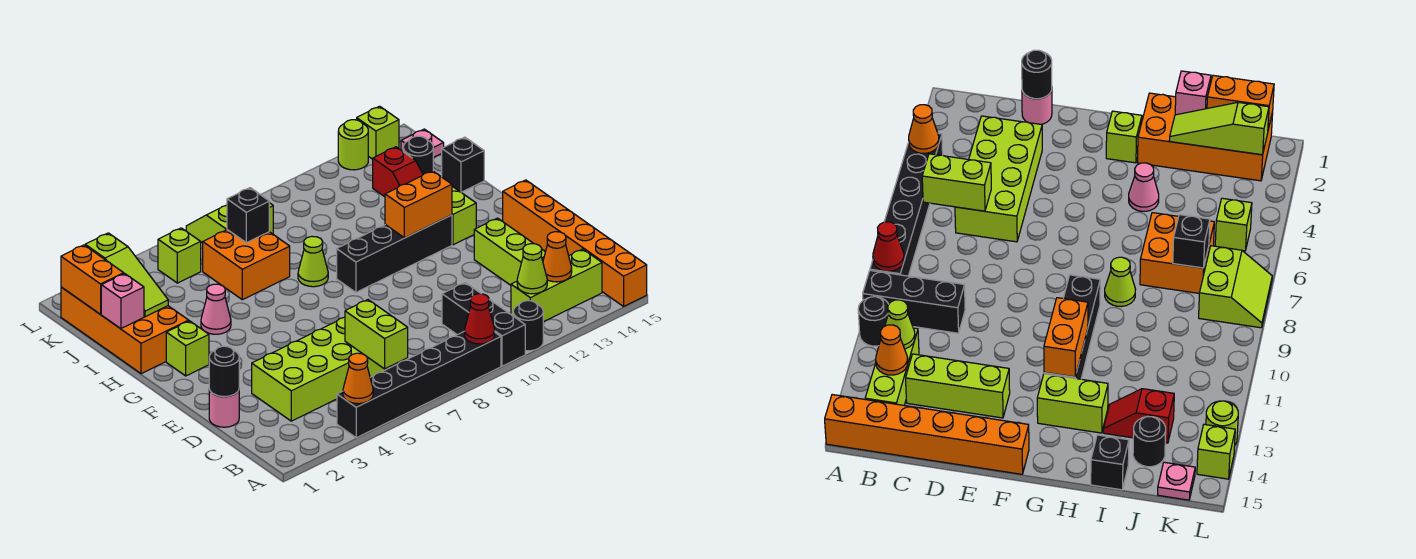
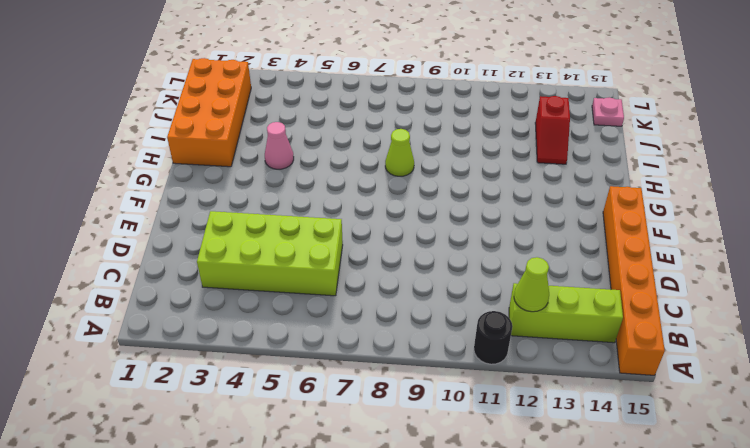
none -> black brick A4:A9 level 1
none -> black brick A10:C10 level 1
none -> lime brick C13:E13 level 1
none -> pink round brick D1 level 1

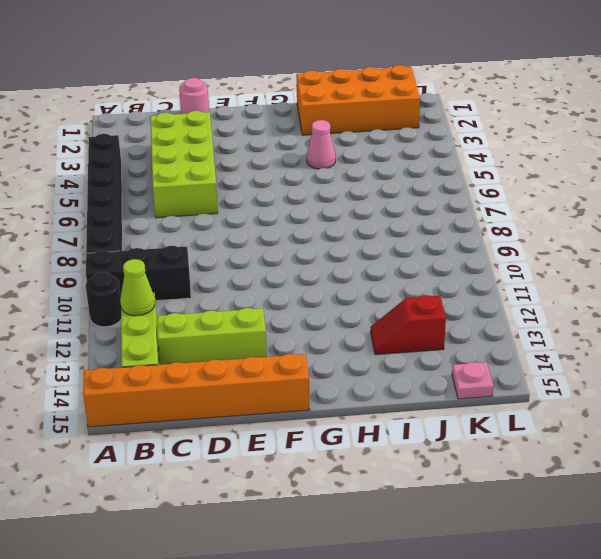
none -> lime brick G2 level 1
none -> black brick G9:G12 level 1
none -> lime brick G13:H13 level 1
none -> lime cone H8 level 1

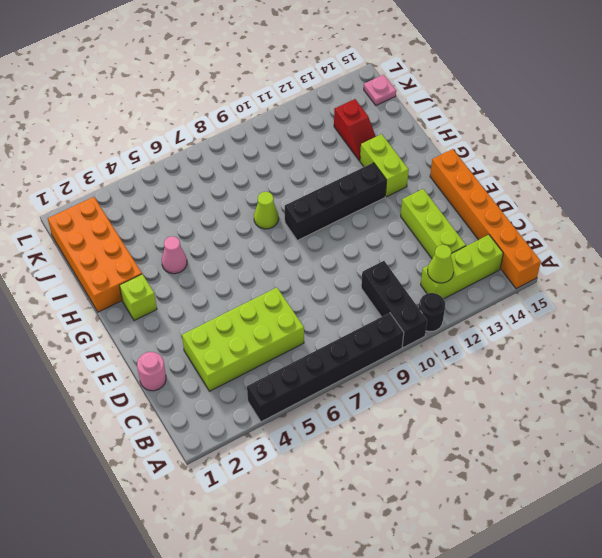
none -> orange brick I6:J7 level 1
none -> black brick I15 level 1
none -> black round brick J14 level 1
none -> lime brick K5 level 1

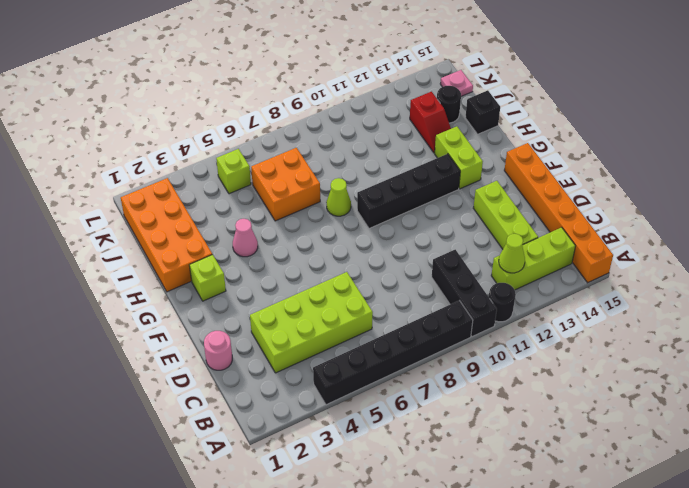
none -> lime slope K7:L8 level 1 top K
none -> lime round brick L13 level 1
none -> lime brick L14 level 1
none -> orange cone A4 level 2

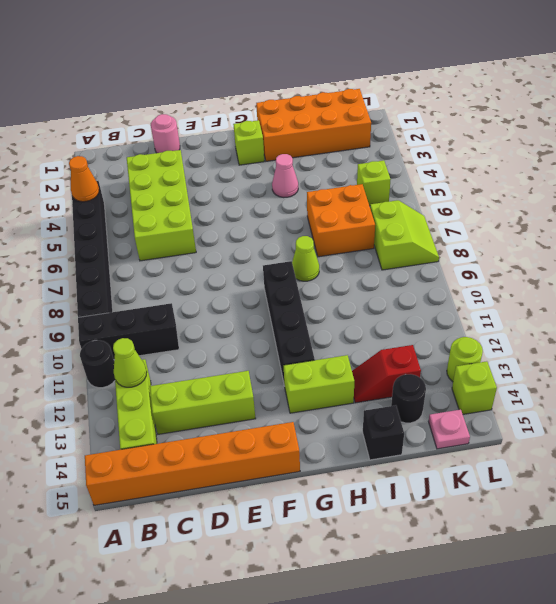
none -> red cone A9 level 2
none -> lime brick B6:C6 level 2
none -> orange cone B13 level 2
none -> black round brick D1 level 2

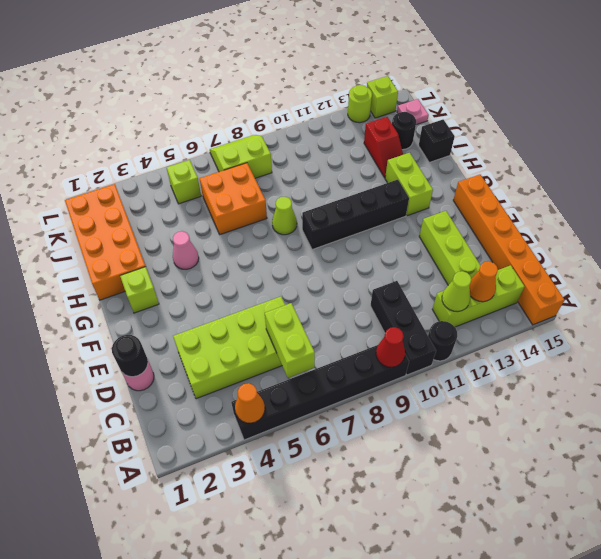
none -> orange brick G11:G12 level 2
none -> pink brick I1 level 2
none -> lime slope I2:K2 level 2 top K
none -> orange brick J1:K1 level 2

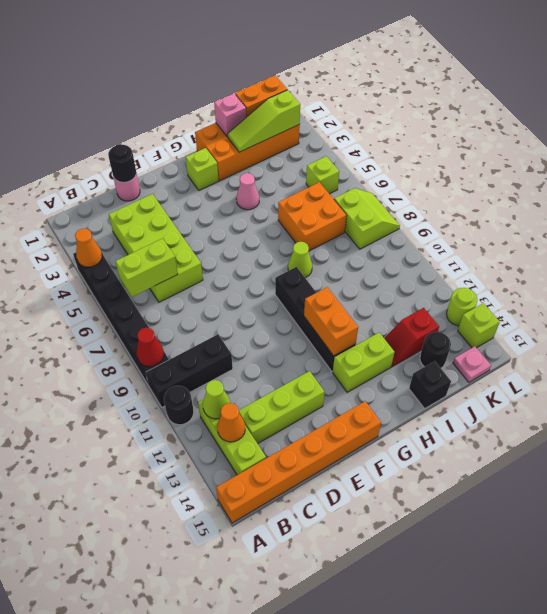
none -> black brick J7 level 2

